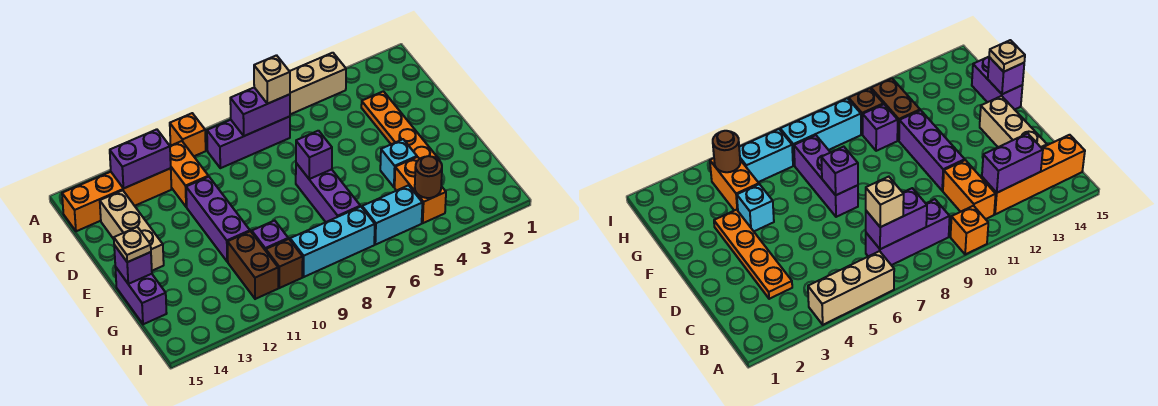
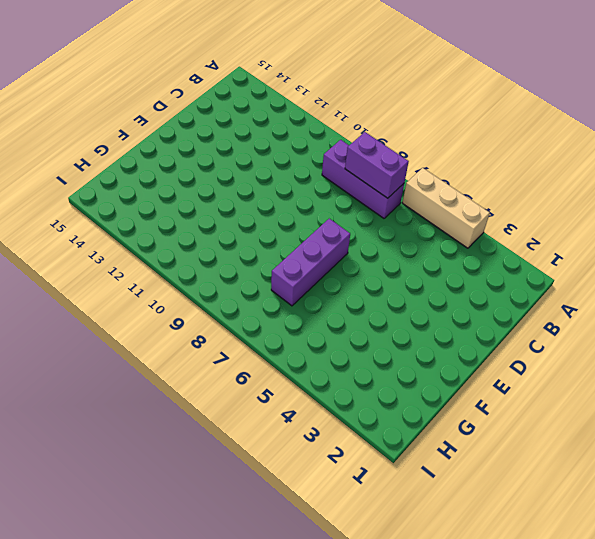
none -> orange brick A10 level 1
none -> orange brick B11:C11 level 1
none -> orange brick B12:B15 level 1

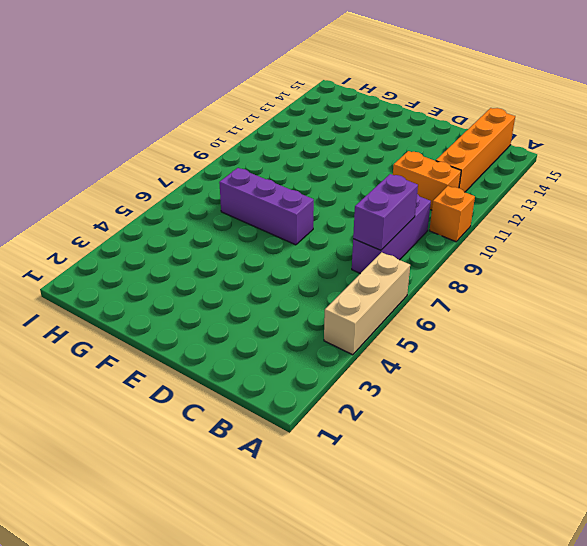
none -> orange plate C3:F3 level 1
none -> tan brick C14:E14 level 1
none -> purple brick D11:F11 level 1

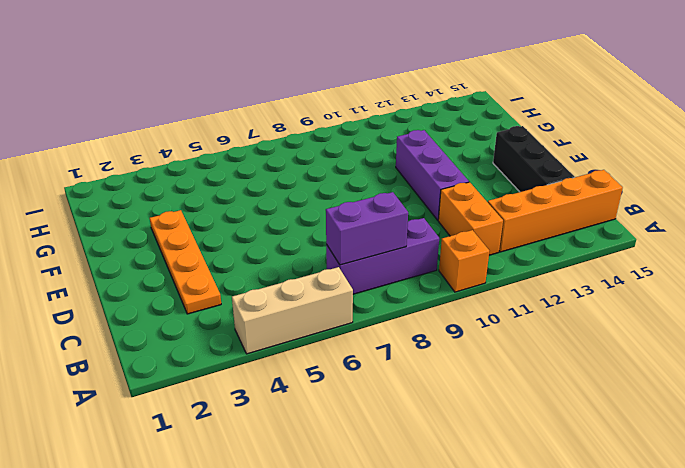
black brick C14:E14 level 1 -> tan brick C14:E14 level 1
none -> purple brick E7:G7 level 1
none -> cyan brick F4 level 1
none -> purple brick F15:G15 level 1

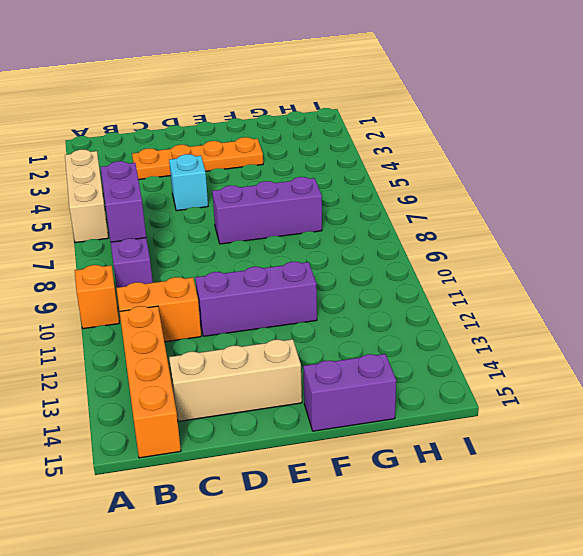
cyan brick D5 level 1 -> cyan brick F4 level 1
none -> orange brick G4:H4 level 1
none -> purple brick G10 level 1
none -> brown brick G11:H11 level 1

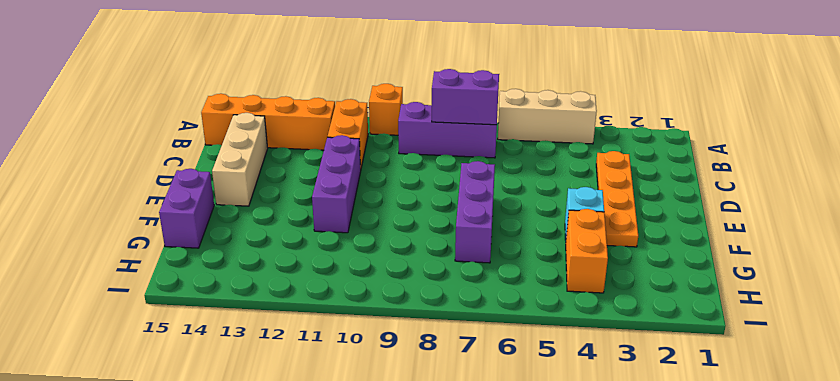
none -> purple brick G10 level 1
none -> brown brick G11:H11 level 1
none -> cyan brick H5:H6 level 1

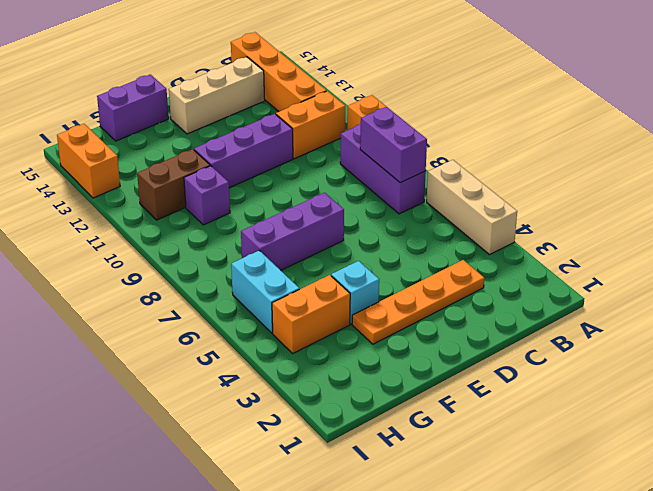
orange brick I13:I14 level 1 -> none
none -> cyan brick H7:H9 level 1
none -> brown brick H10 level 1
none -> purple brick B12:B13 level 2

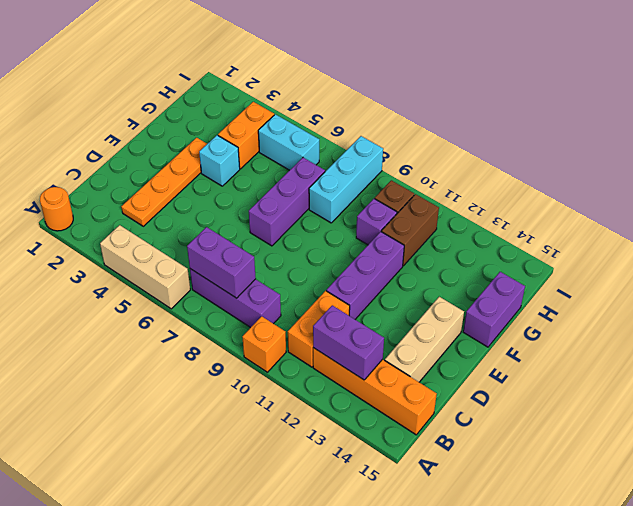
orange round brick A1 level 1 -> none
cyan brick G8:I8 level 1 -> cyan brick H7:H9 level 1
none -> purple brick E7 level 2
none -> purple brick F15 level 2
none -> brown round brick H4 level 2

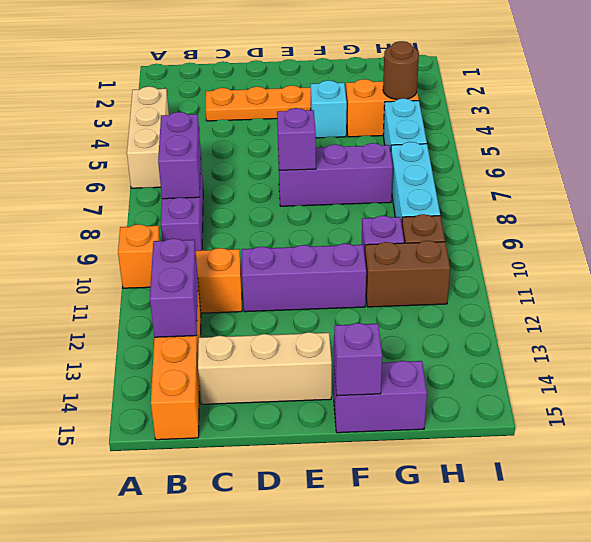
none -> tan brick B7 level 3
none -> tan plate F15 level 3

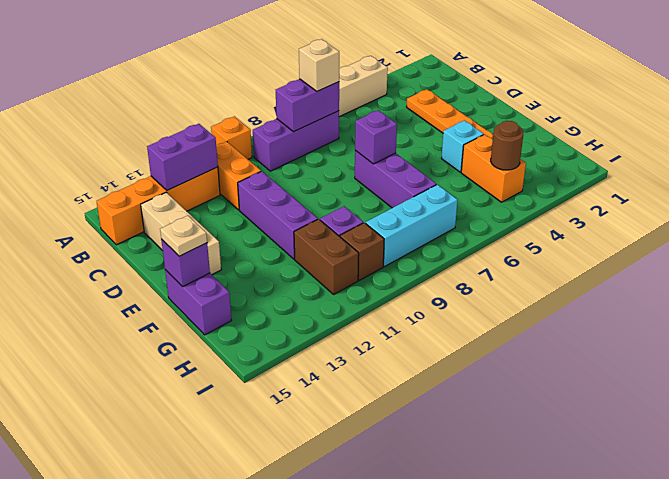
none -> cyan brick H5:H6 level 1

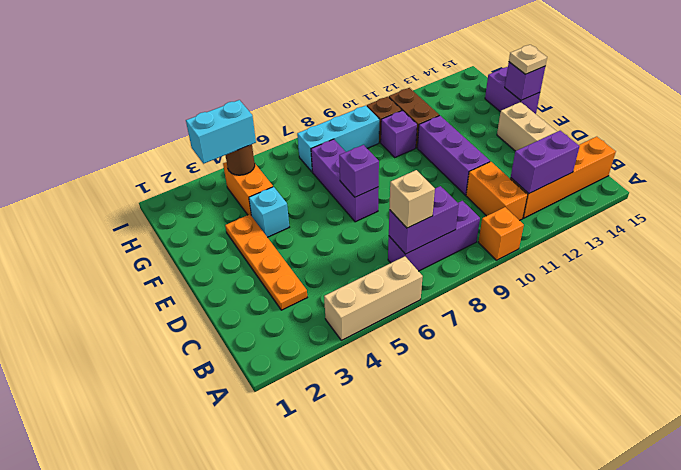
cyan brick H3:H4 level 3 -> cyan brick H5:H6 level 1

